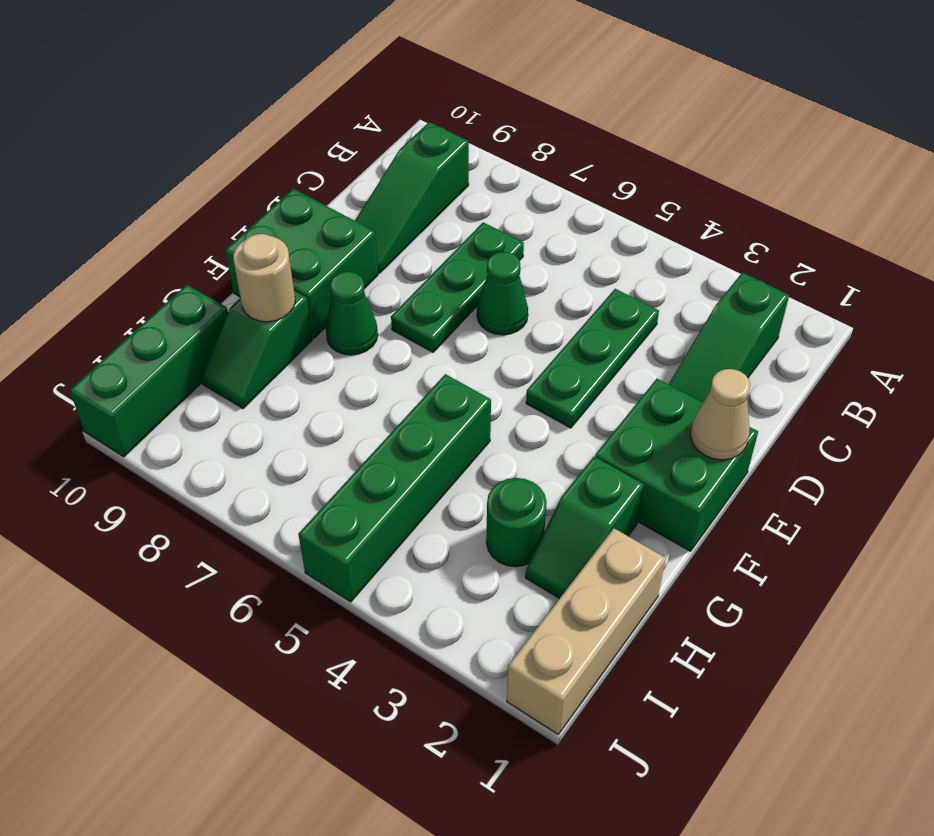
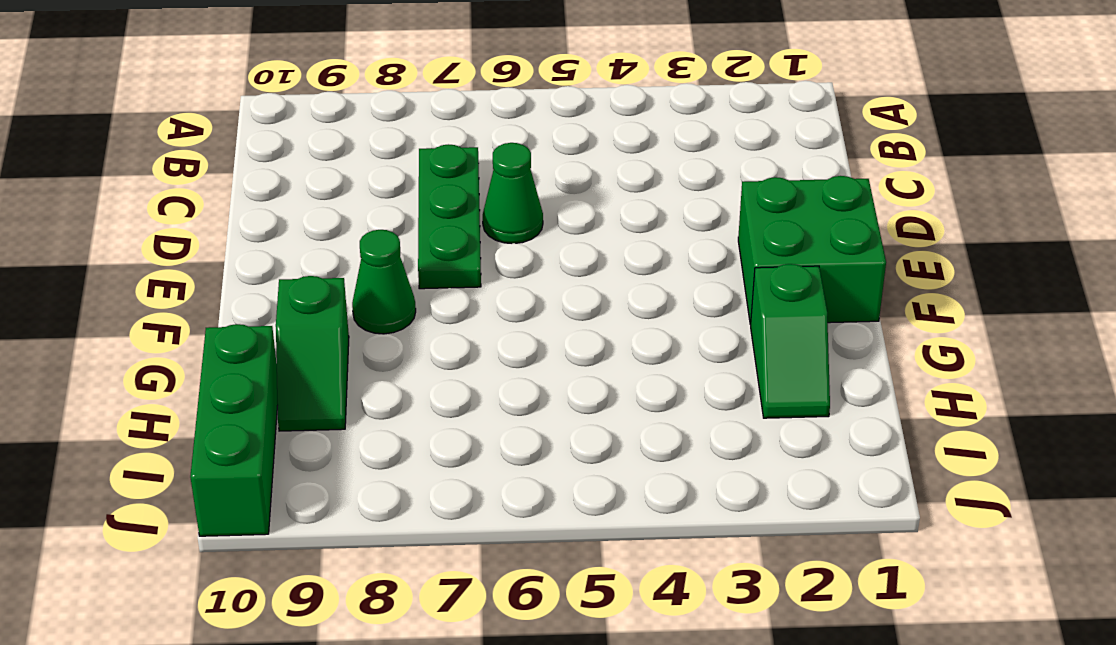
none -> green slope B2:D2 level 1 top B
none -> green slope B9:D9 level 1 top B
none -> green plate C4:E4 level 1

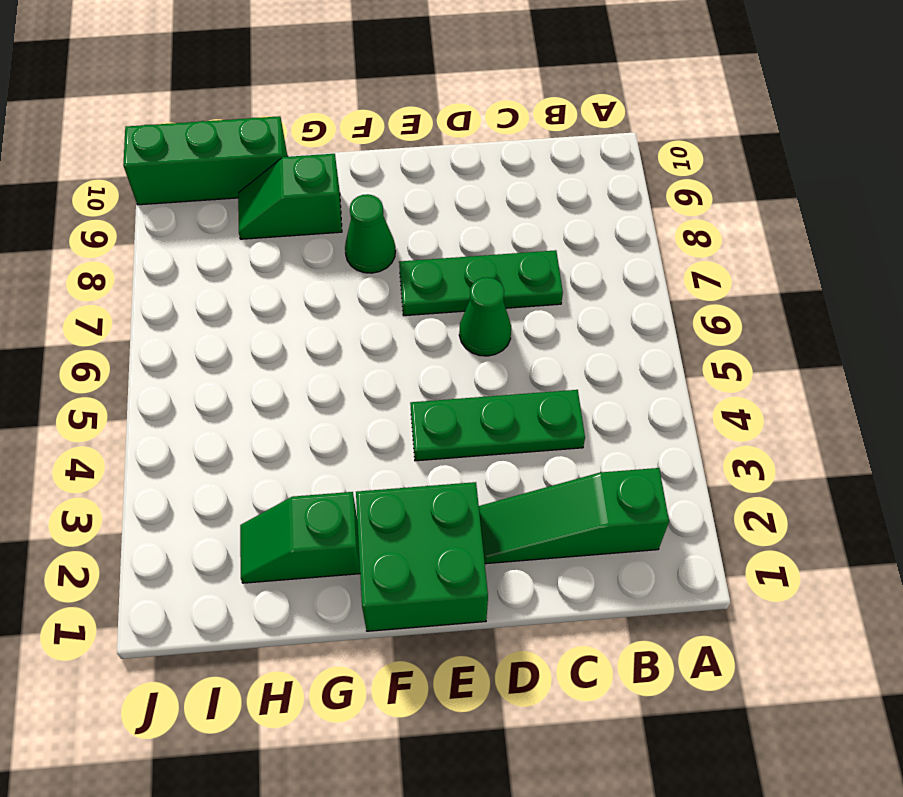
none -> green slope B9:D9 level 1 top B
none -> green brick E9:F10 level 1
none -> green brick G5:J5 level 1

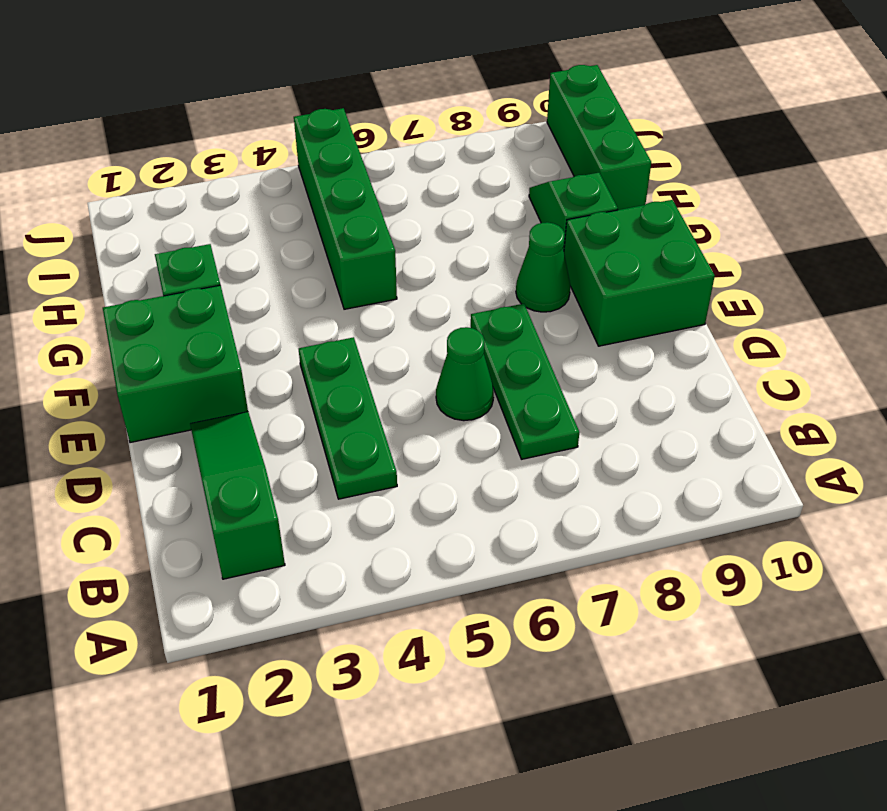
none -> green slope B9:D9 level 1 top B
none -> tan brick H1:J1 level 1
none -> green round brick H3 level 1

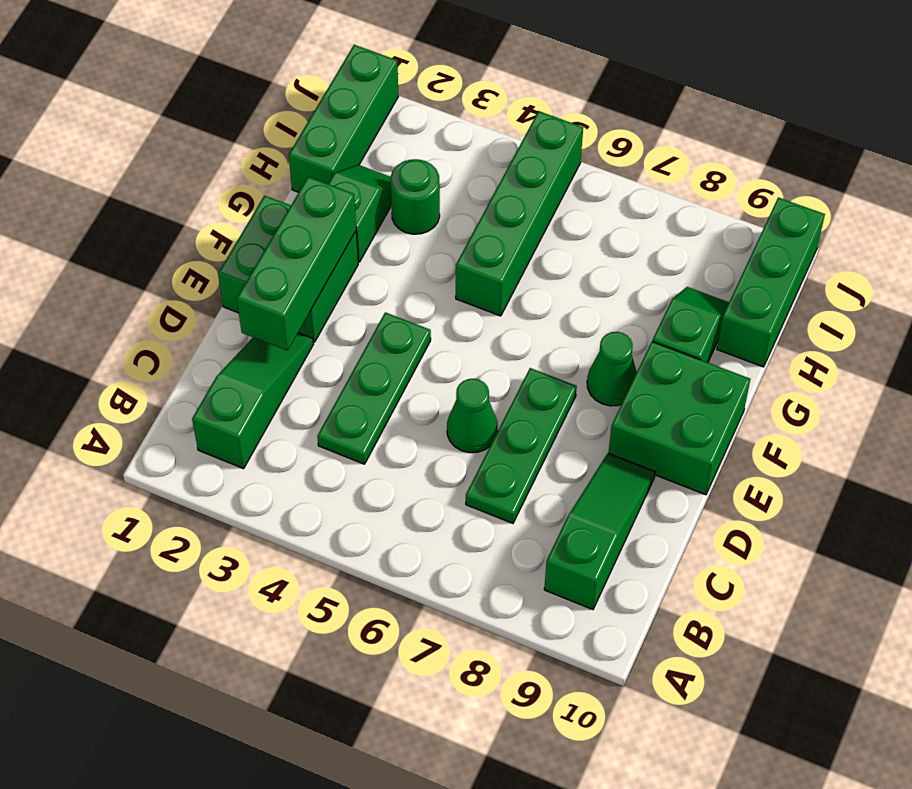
green brick D2:F2 level 2 -> none
green brick H1:J1 level 1 -> tan brick H1:J1 level 1
none -> tan cone E1 level 2
none -> tan round brick G9 level 2

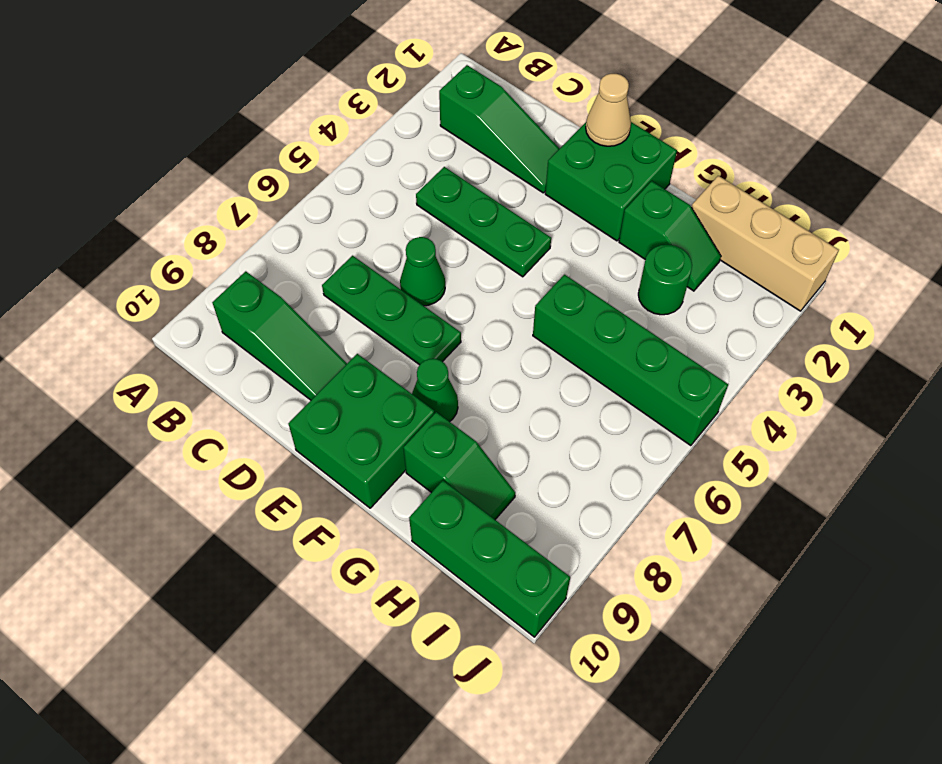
none -> tan round brick G9 level 2

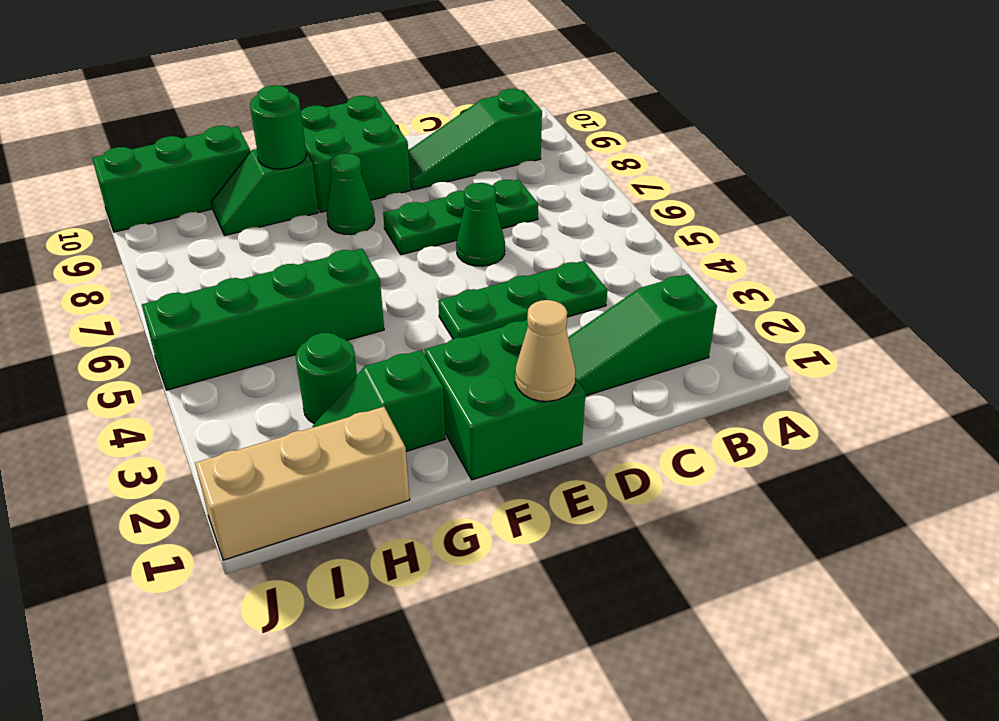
green round brick G9 level 2 -> tan round brick G9 level 2

